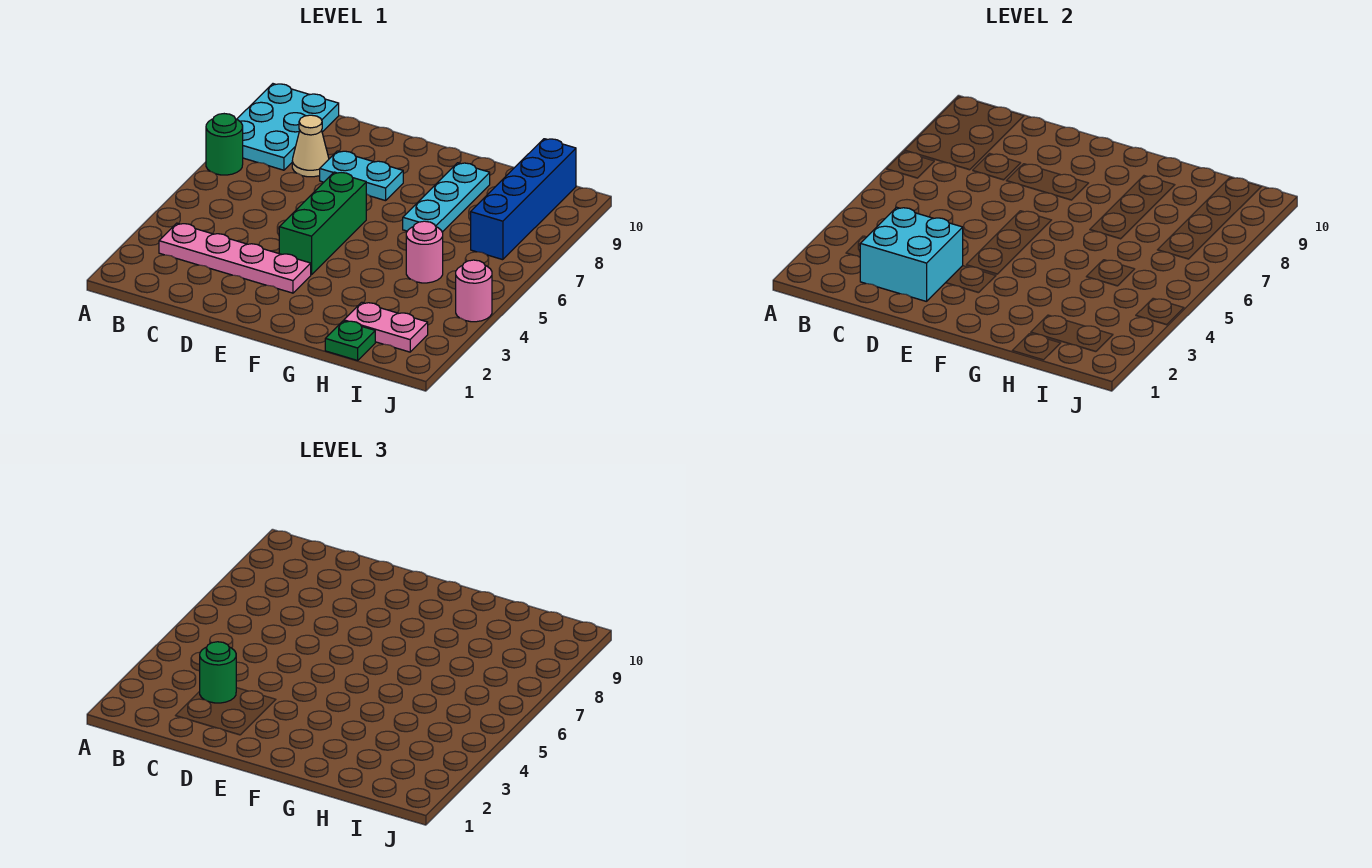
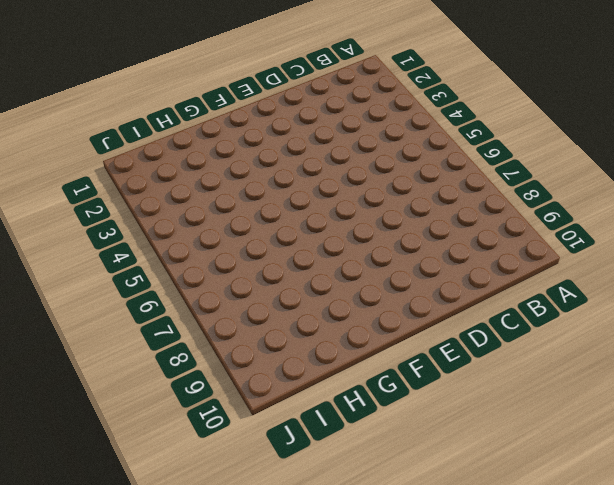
none -> green round brick A7 level 1
none -> cyan plate A8:B10 level 1
none -> pink plate B3:E3 level 1

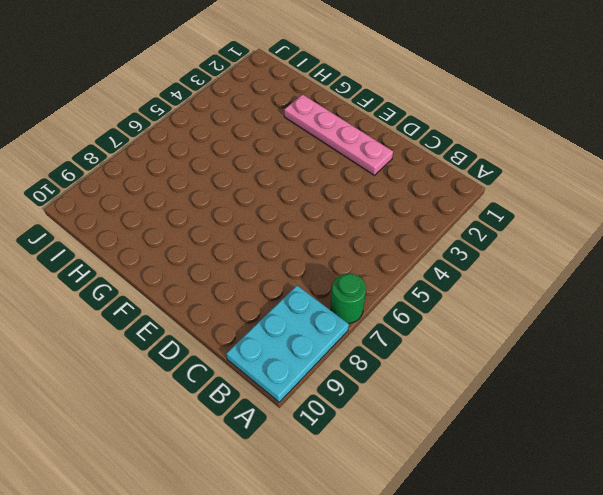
pink plate D2:G2 level 1 -> pink plate B3:E3 level 1
none -> tan cone C8 level 1
none -> cyan plate D8:E8 level 1
none -> green brick E4:E6 level 1

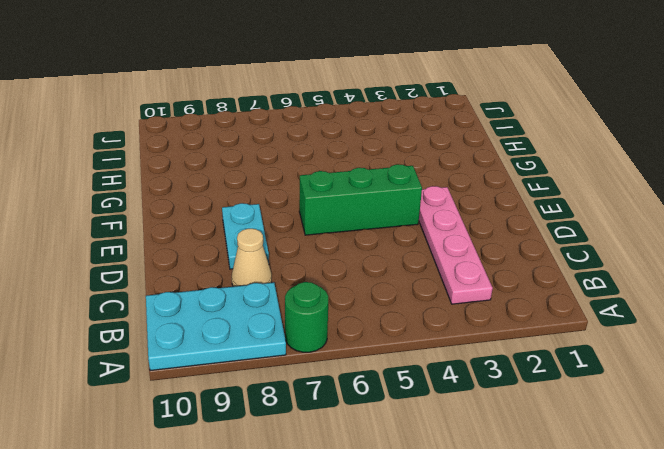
none -> cyan plate G7:G9 level 1
none -> green plate H1 level 1
none -> pink plate H2:I2 level 1

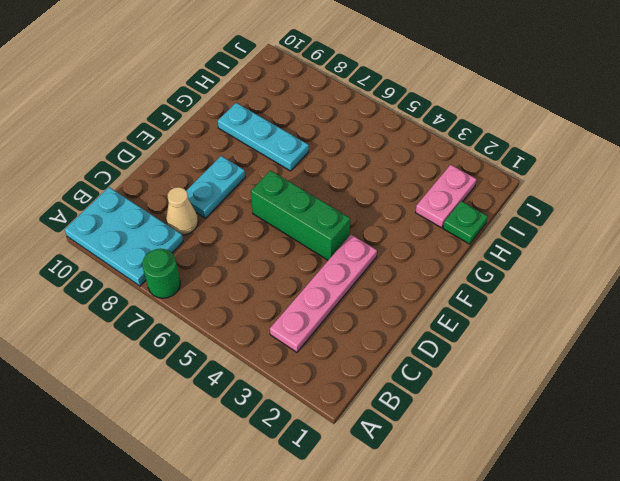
none -> pink round brick H5 level 1
none -> blue brick I7:I10 level 1
none -> pink round brick J4 level 1

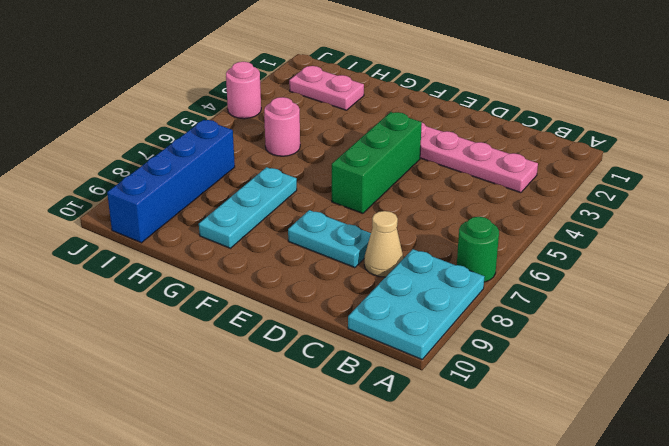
none -> green plate H1 level 1
none -> cyan brick C2:D3 level 2
none -> green round brick C3 level 3

